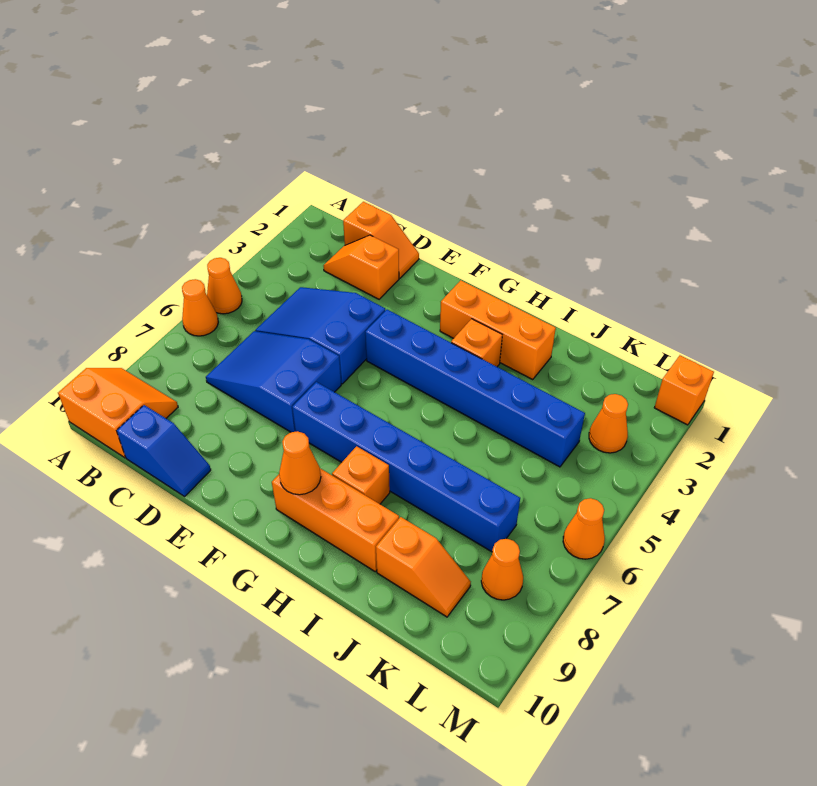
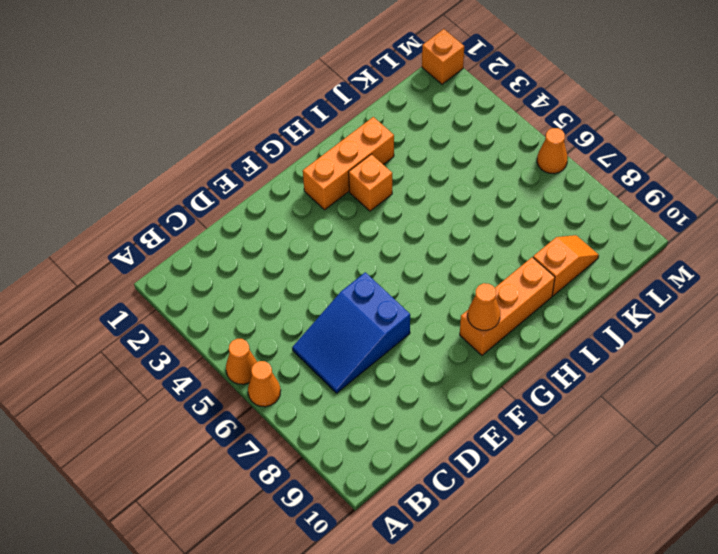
none -> orange slope A9:B10 level 1 top 10
none -> orange slope C1:D1 level 1 top C
none -> orange slope C2:D2 level 1 top D

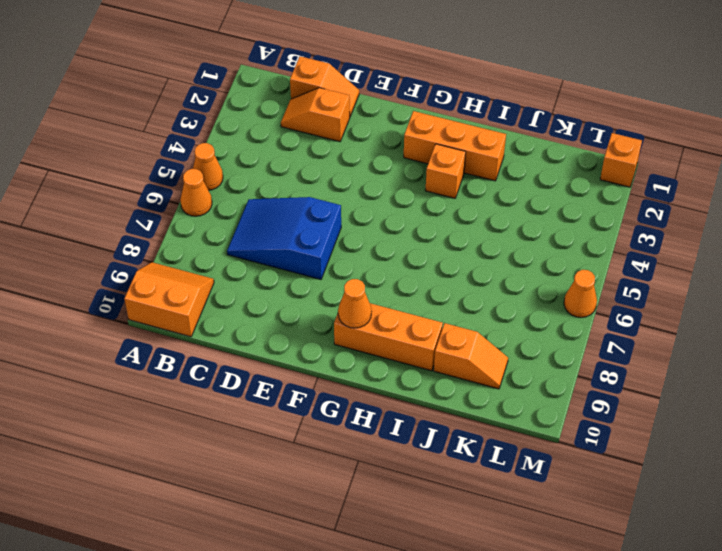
none -> blue slope C4:E5 level 1 top E
none -> blue slope C10:D10 level 1 top C
none -> blue brick F4:K4 level 1

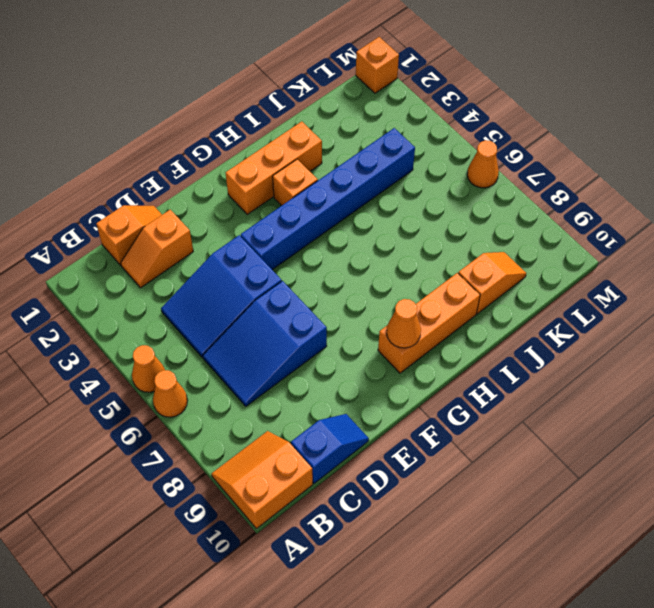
none -> blue brick F7:K7 level 1
none -> orange brick H8 level 1
none -> orange cone L3 level 1

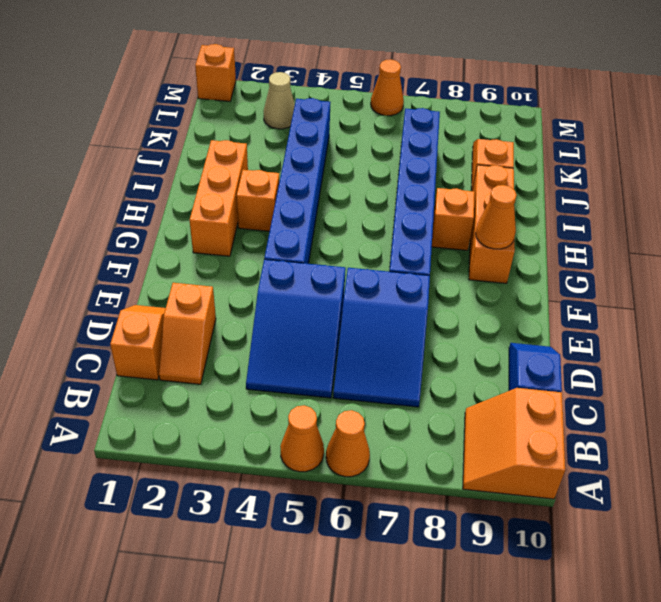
tan cone L3 level 1 -> orange cone L3 level 1
none -> orange cone L8 level 1

